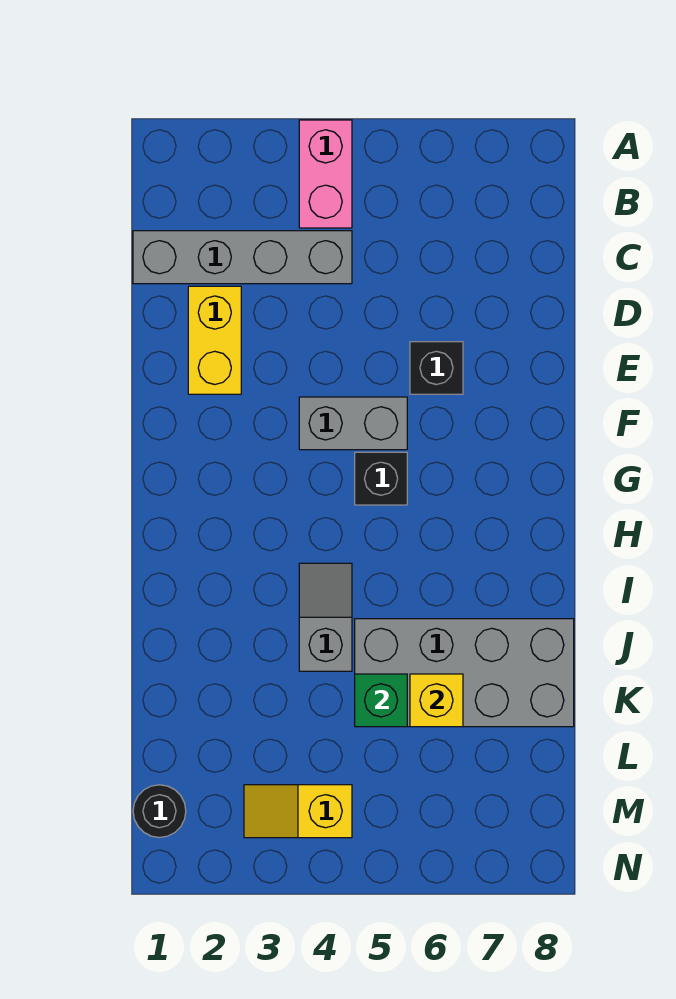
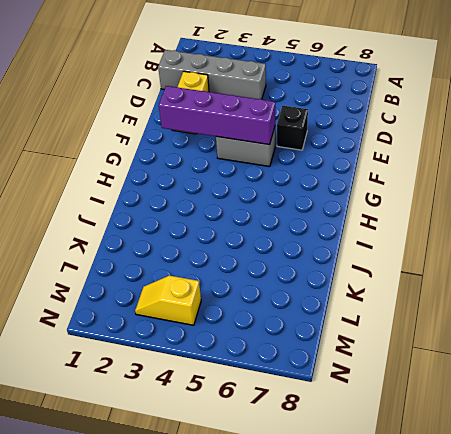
purple brick F2:F5 level 2 -> none
none -> pink brick A4:B4 level 1
none -> black brick G5 level 1
none -> grey slope I4:J4 level 1 top J

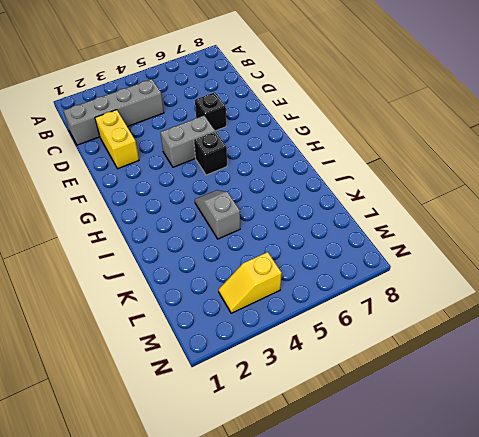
none -> pink brick A4:B4 level 1
none -> grey brick J5:K8 level 1
none -> black round brick M1 level 1

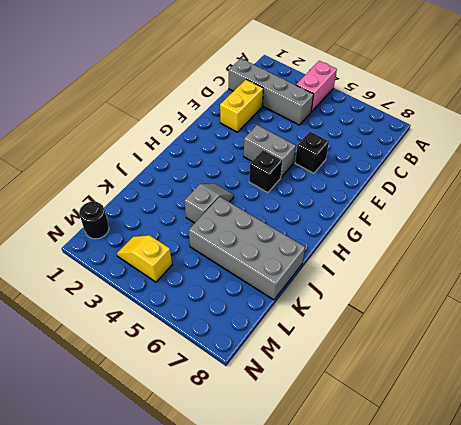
none -> green brick K5 level 2
none -> yellow brick K6 level 2

